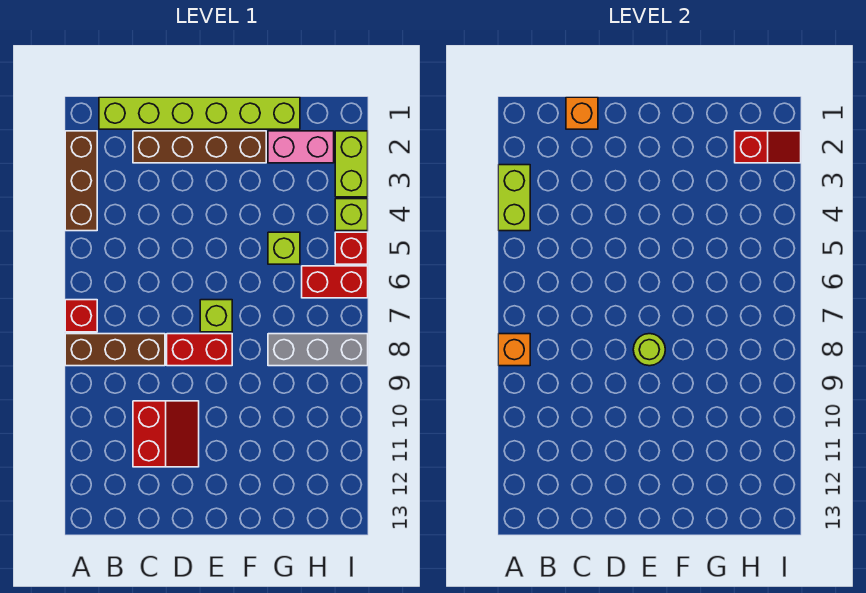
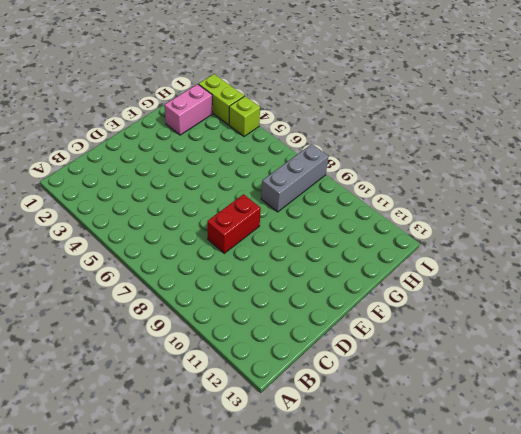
none -> brown brick A2:A4 level 1
none -> red brick A7 level 1
none -> brown brick A8:C8 level 1

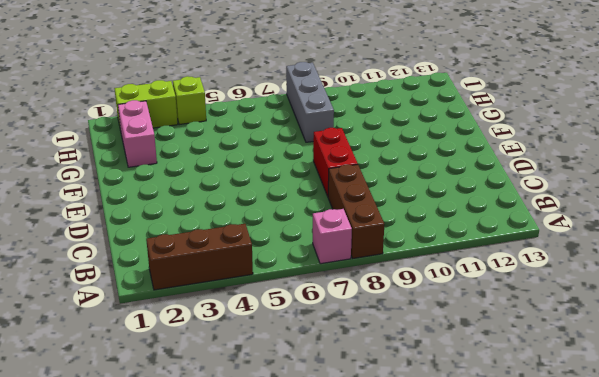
pink brick A7 level 1 -> red brick A7 level 1
none -> lime brick B1:G1 level 1
none -> brown brick C2:F2 level 1
none -> red slope C10:D11 level 1 top C

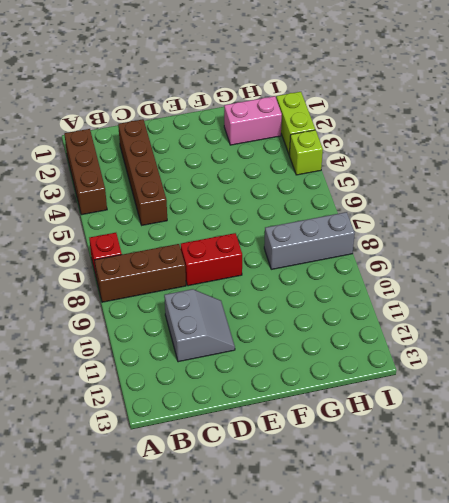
brown brick C2:C5 level 1 -> brown brick C2:F2 level 1
grey slope C10:D11 level 1 top C -> red slope C10:D11 level 1 top C
none -> lime brick B1:G1 level 1
none -> lime brick E7 level 1
none -> lime brick G5 level 1

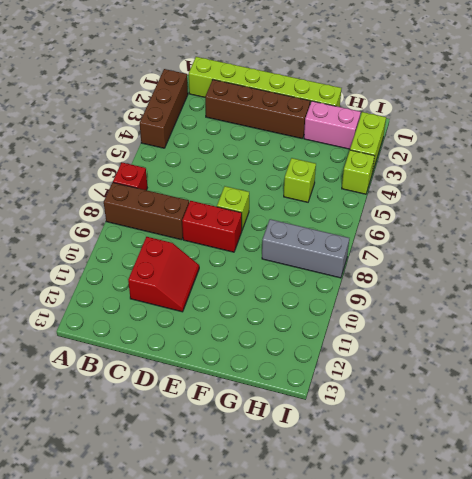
none -> red brick H6:I6 level 1
none -> red brick I5 level 1
none -> lime brick A3:A4 level 2

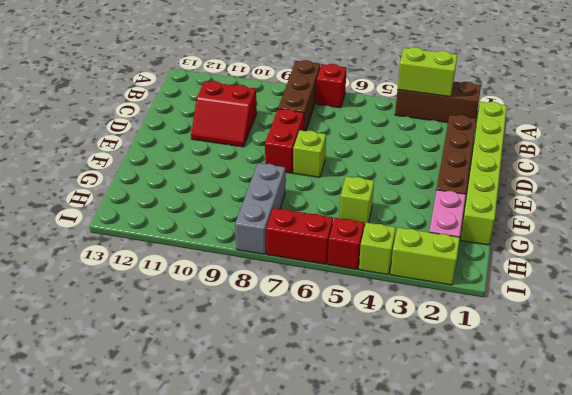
red brick I6:I7 level 1 -> red brick H6:I6 level 1
none -> orange brick A8 level 2
none -> orange brick C1 level 2
none -> lime round brick E8 level 2

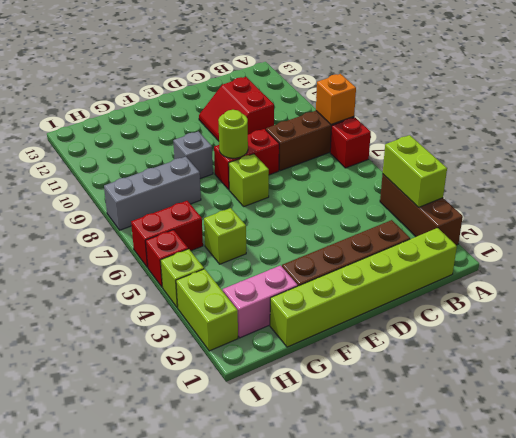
grey brick F9 level 1 -> none
none -> orange brick C1 level 2
none -> red slope H2:I2 level 2 top H

